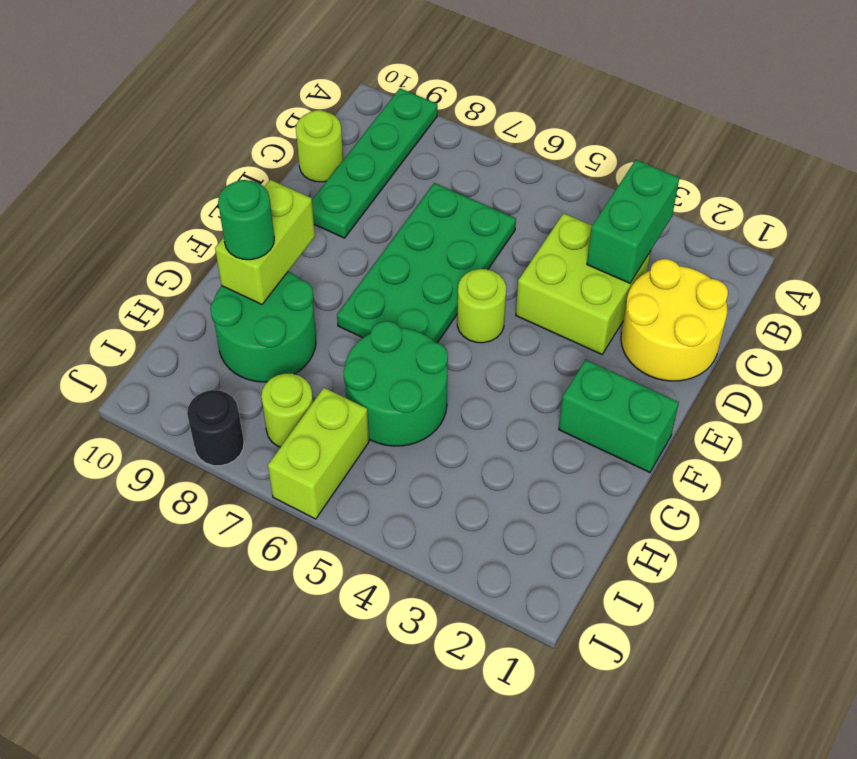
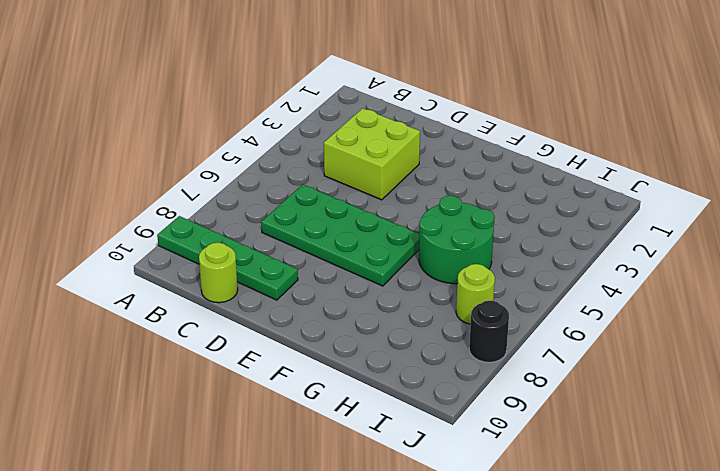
none -> yellow round brick C1:D2 level 1
none -> lime round brick E5 level 1
none -> green brick F1:F2 level 1

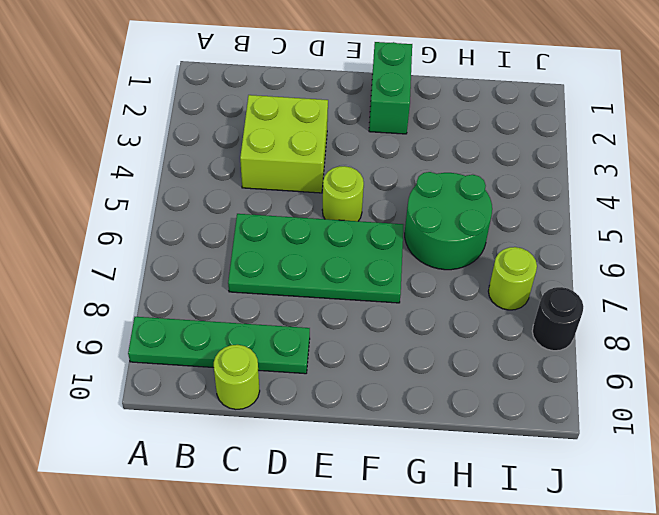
none -> yellow round brick C1:D2 level 1
none -> green round brick G8:H9 level 1
none -> lime brick I6:J6 level 1

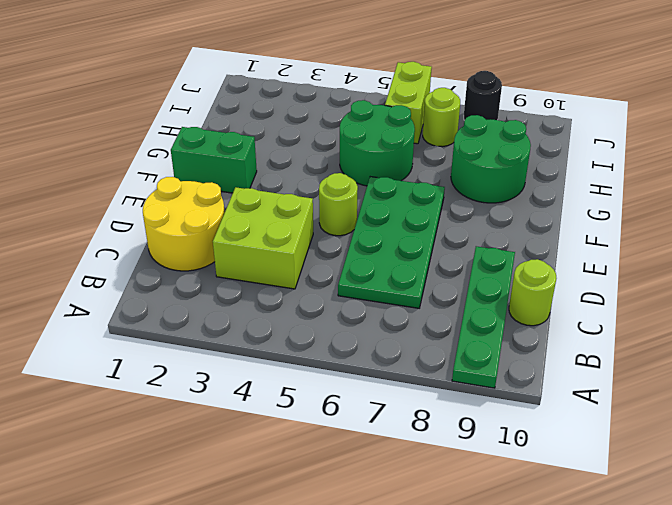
none -> green brick B3:C3 level 2
none -> lime brick F9:G9 level 2
none -> green round brick G9 level 3

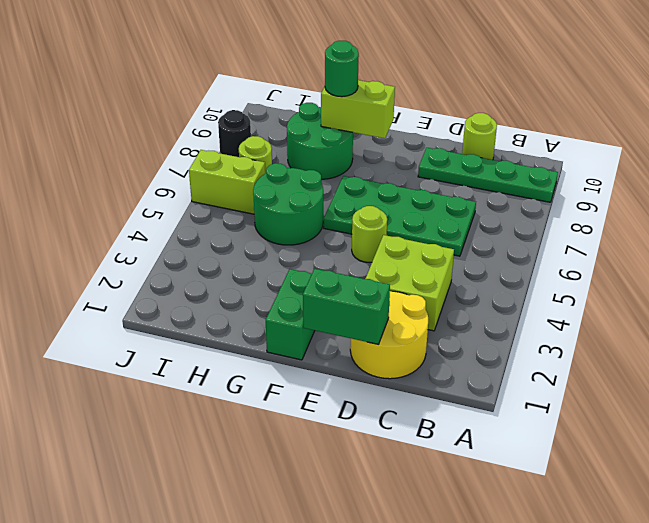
green brick D1:E1 level 2 -> green brick B3:C3 level 2

